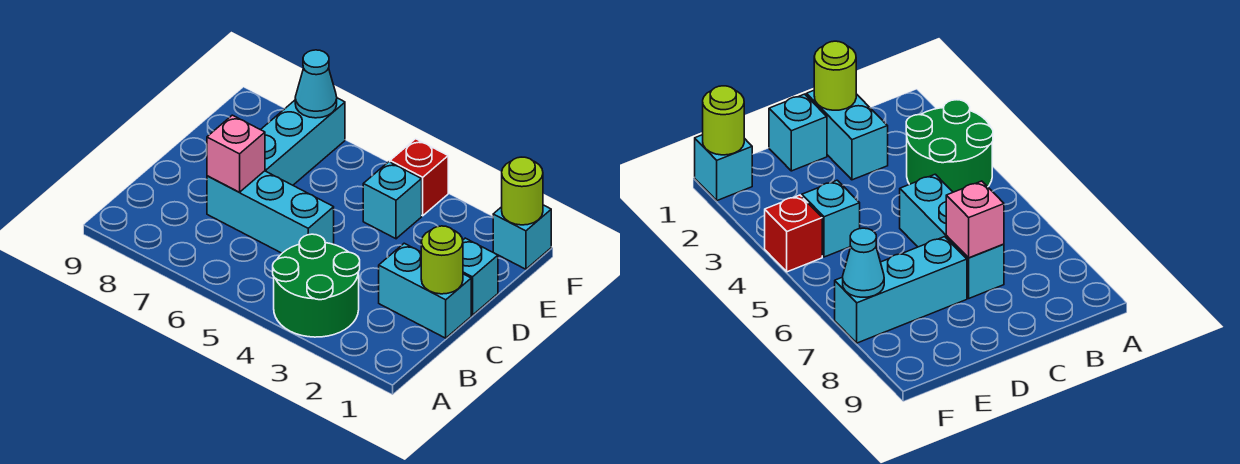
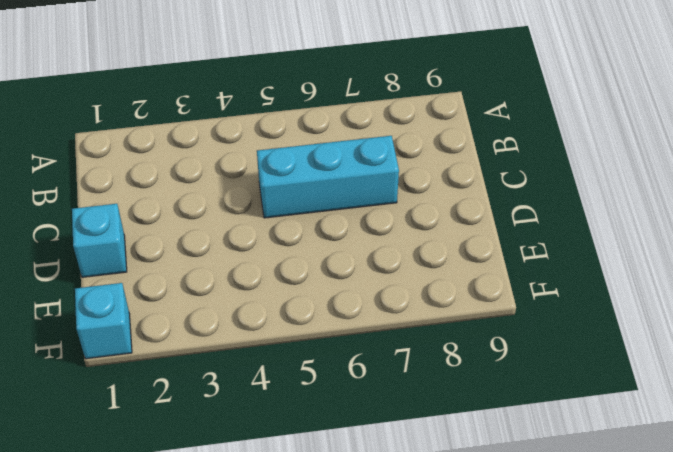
none -> green round brick A3:B4 level 1
none -> cyan brick C1:C2 level 1
none -> cyan brick D7:F7 level 1

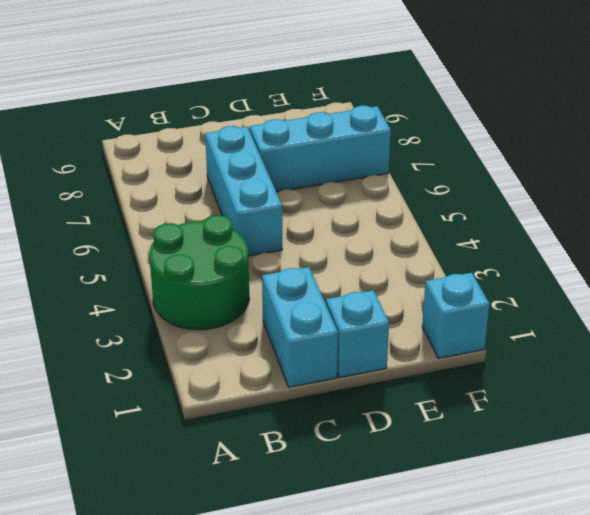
none -> cyan brick E4 level 1
none -> red brick F4 level 1
none -> lime round brick C1 level 2

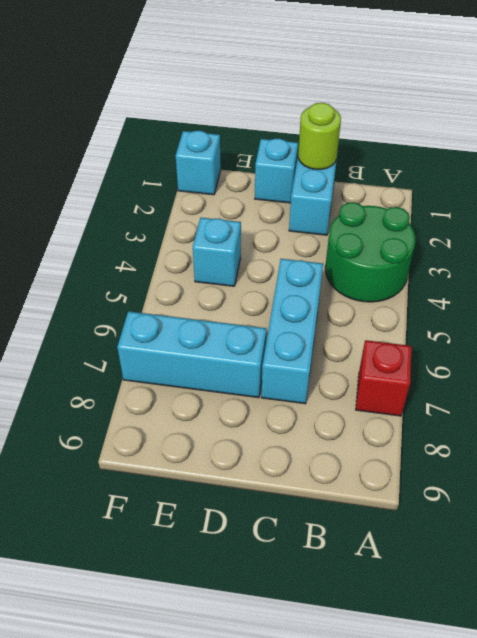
red brick A7 level 1 -> red brick F4 level 1
none -> pink brick C7 level 2
none -> lime round brick F1 level 2
none -> cyan cone F7 level 2

